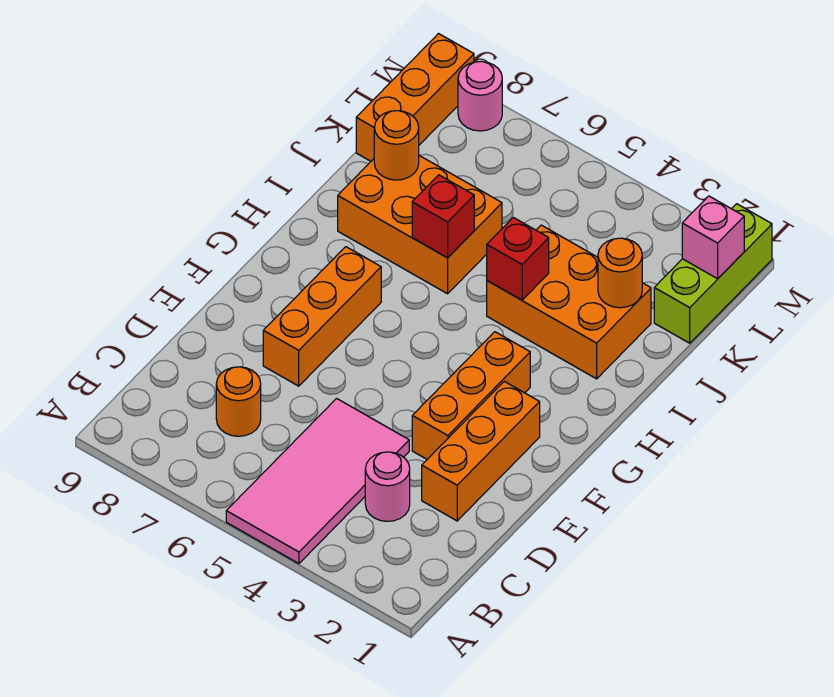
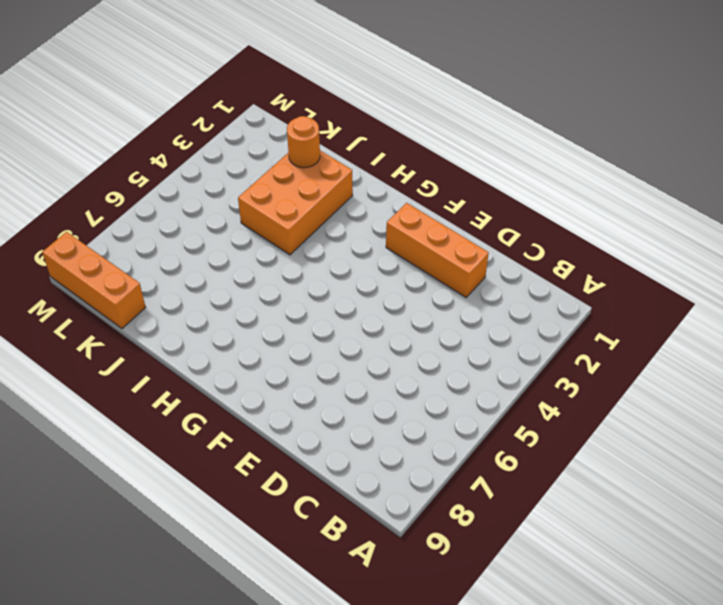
none -> pink tile A4:D5 level 1
none -> pink round brick C3 level 1
none -> orange round brick C7 level 1

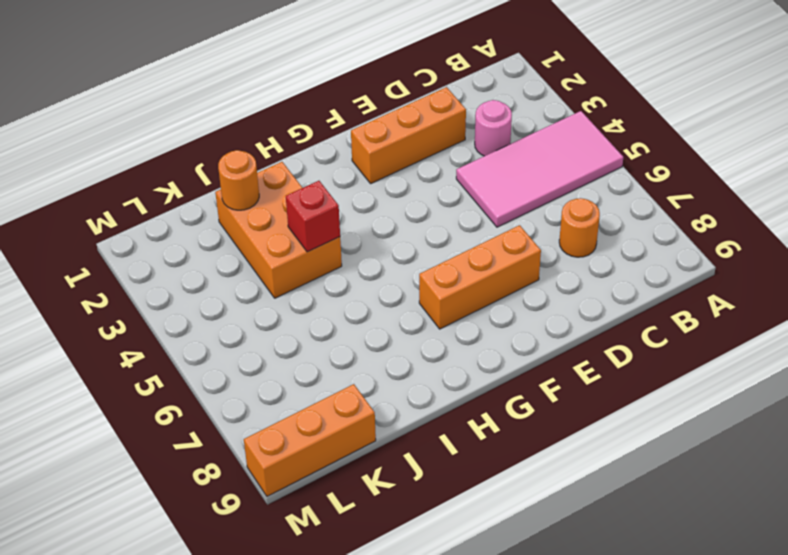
none -> orange brick E3:G3 level 1
none -> orange brick I6:J8 level 1
none -> lime brick K1:M1 level 1

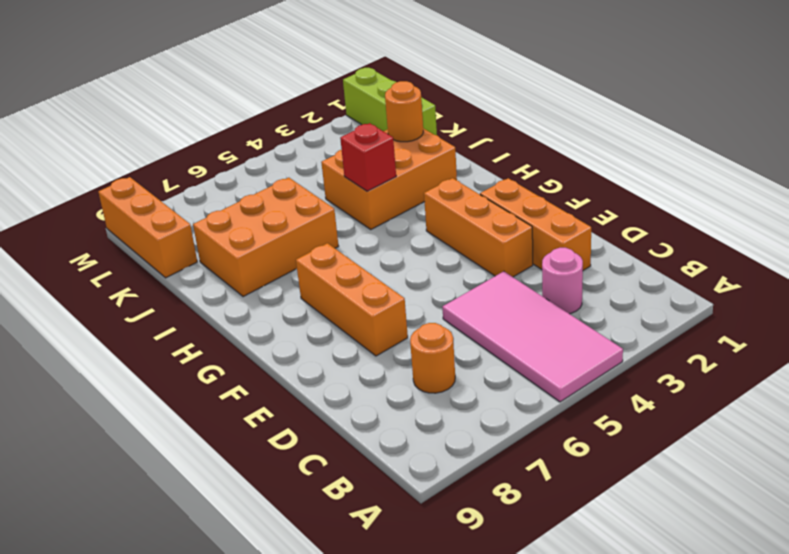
none -> pink round brick M8 level 1
none -> red brick I6 level 2
none -> orange round brick J8 level 2

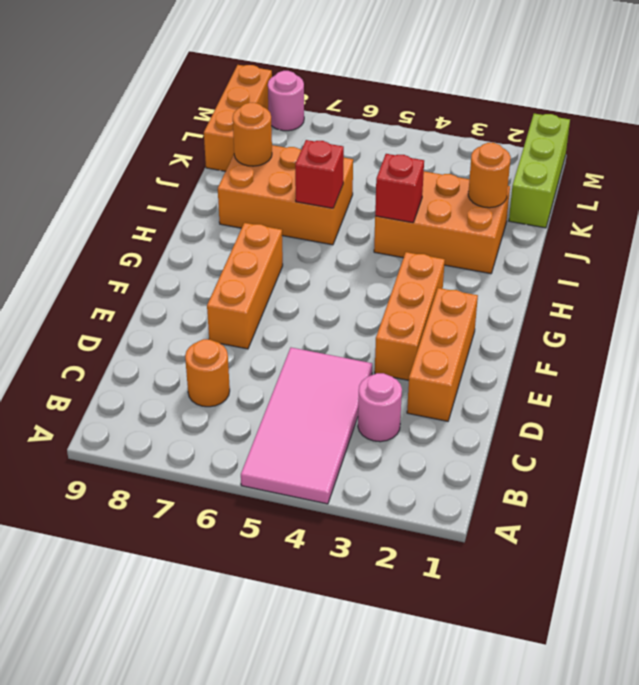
none -> pink brick L1 level 2

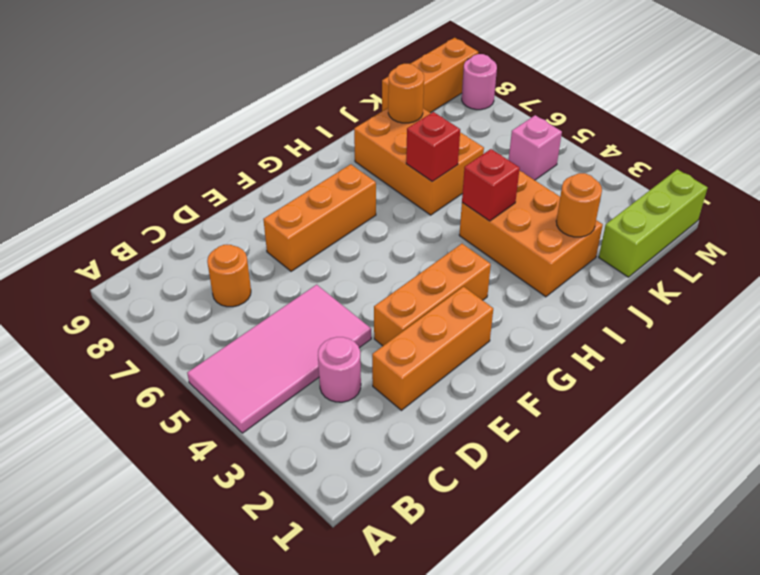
pink brick L5 level 1 -> pink brick L1 level 2

